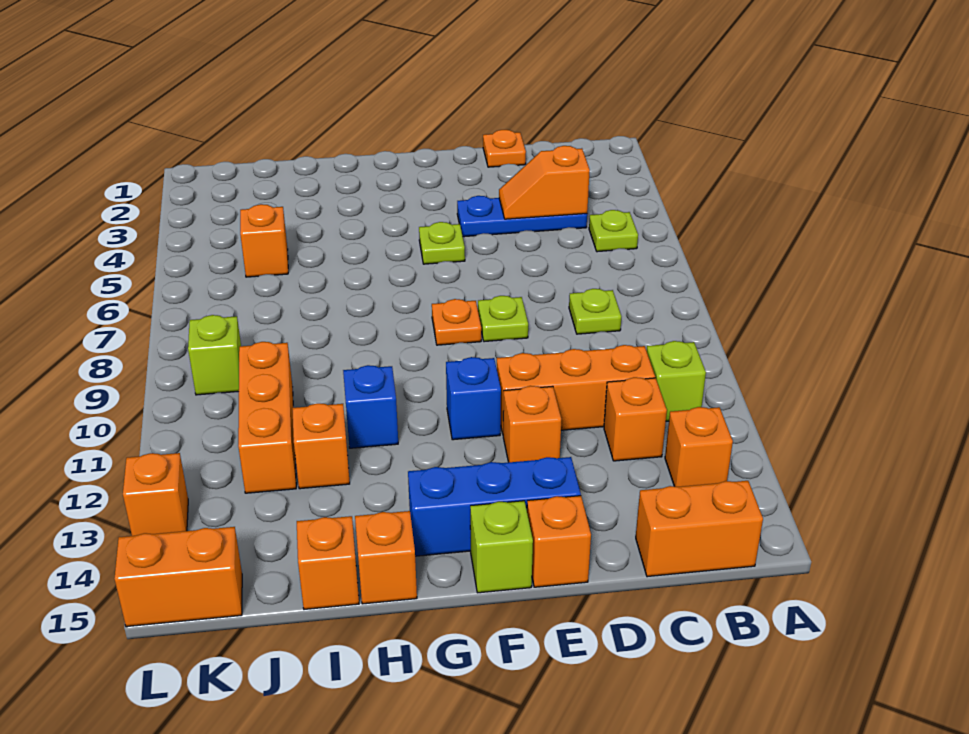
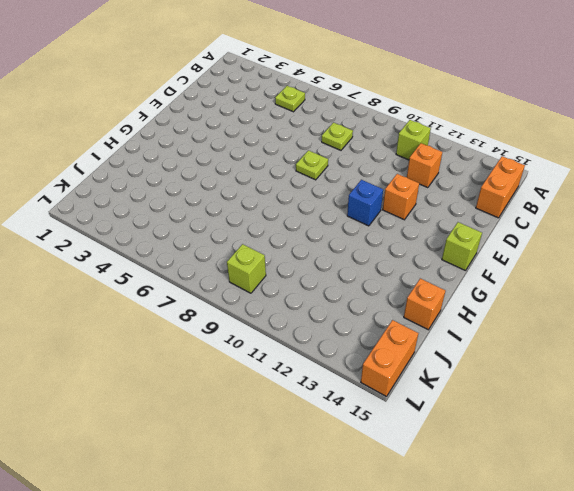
none -> orange brick B13 level 1
none -> blue plate C4:E4 level 1
none -> orange brick C11:E11 level 1

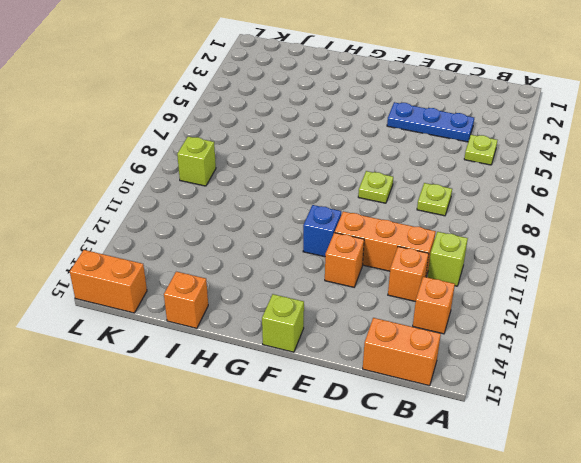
none -> orange plate D1 level 1
none -> blue brick E14:G14 level 1
none -> orange brick E15 level 1

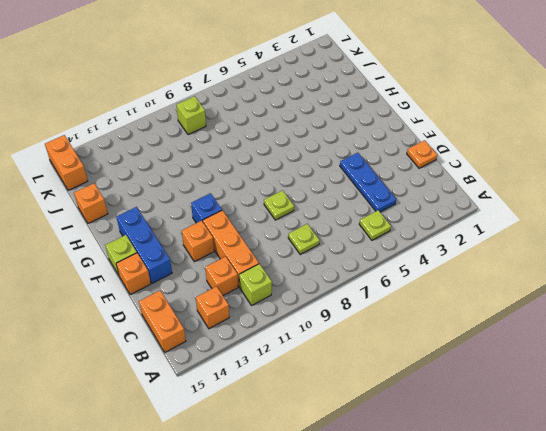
none -> lime plate F5 level 1
none -> orange plate F8 level 1
none -> blue brick H11 level 1

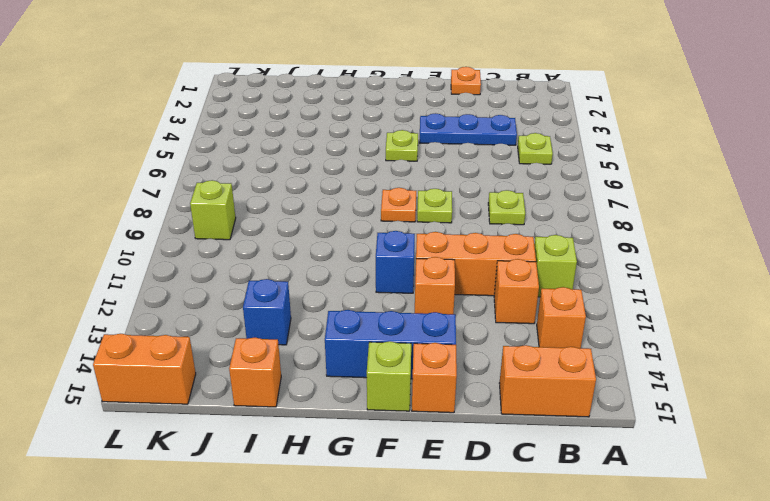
blue brick I13 level 1 -> blue brick H11 level 1
none -> orange brick H15 level 1
none -> orange brick I12 level 1
none -> orange brick J5 level 1

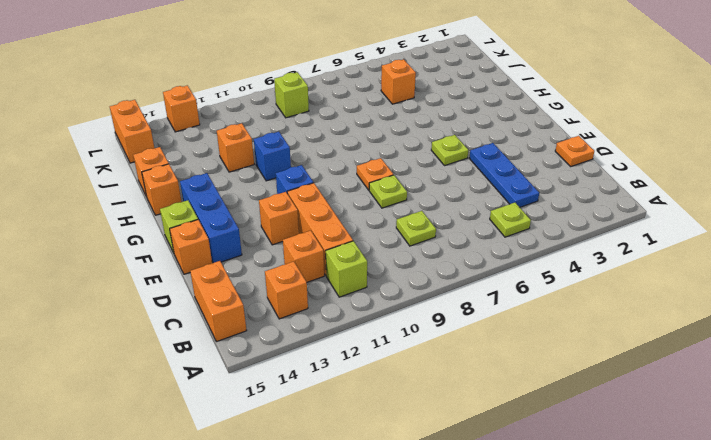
none -> orange brick J10:J12 level 1
none -> orange slope C4:D4 level 2 top C

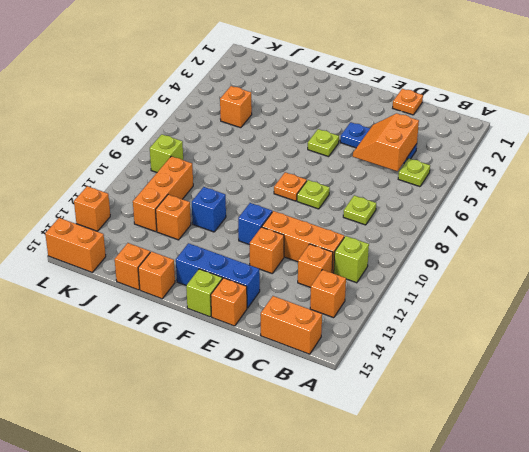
orange slope C4:D5 level 2 top C -> orange slope C4:D4 level 2 top C

